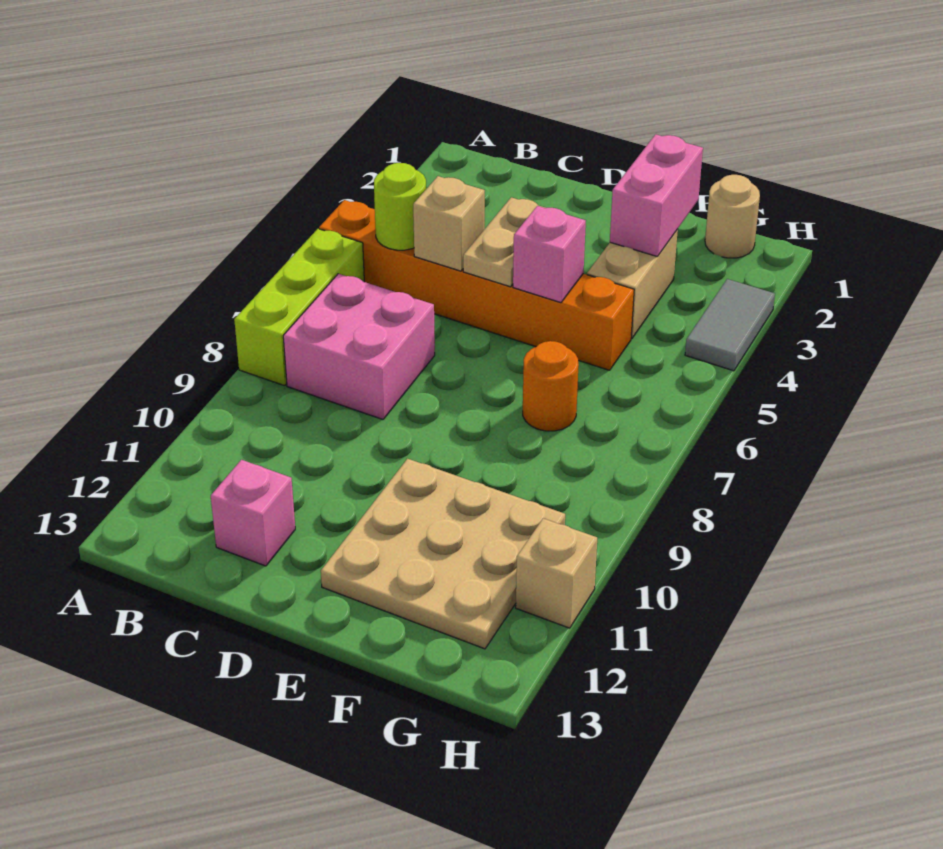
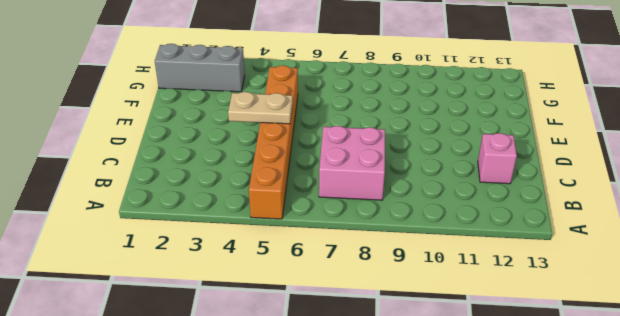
grey brick G1:G3 level 1 -> tan round brick G1 level 1
none -> lime brick A6:A8 level 1
none -> tan plate E10:G12 level 1
none -> tan brick F3:F4 level 1

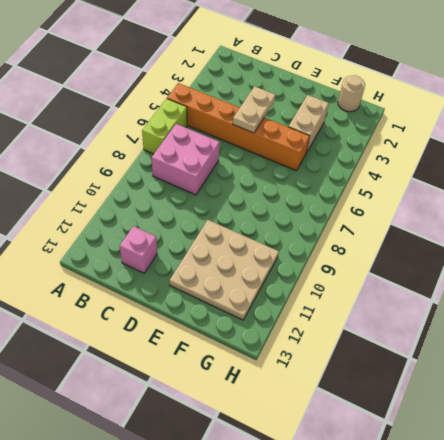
lime brick A6:A7 level 1 -> lime brick A6:A8 level 1
none -> orange round brick F7 level 1
none -> grey tile H3:H4 level 1
none -> tan brick H11 level 1

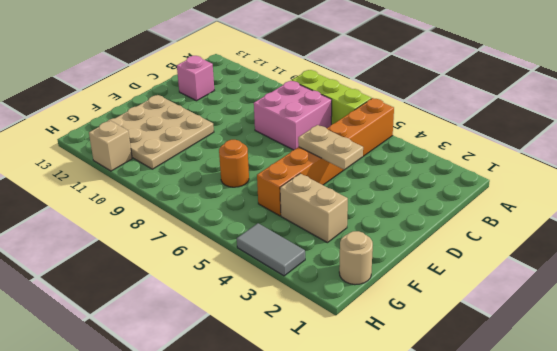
none -> lime round brick B5 level 2
none -> tan brick C5 level 2
none -> pink brick E5 level 2

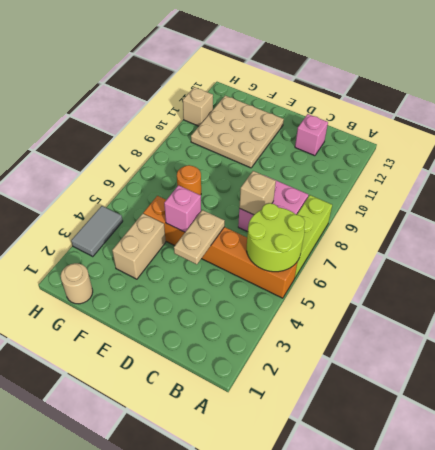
lime round brick A5:B6 level 2 -> lime round brick B5 level 2
tan brick C7 level 2 -> tan brick C5 level 2
none -> pink brick F2:F3 level 2

